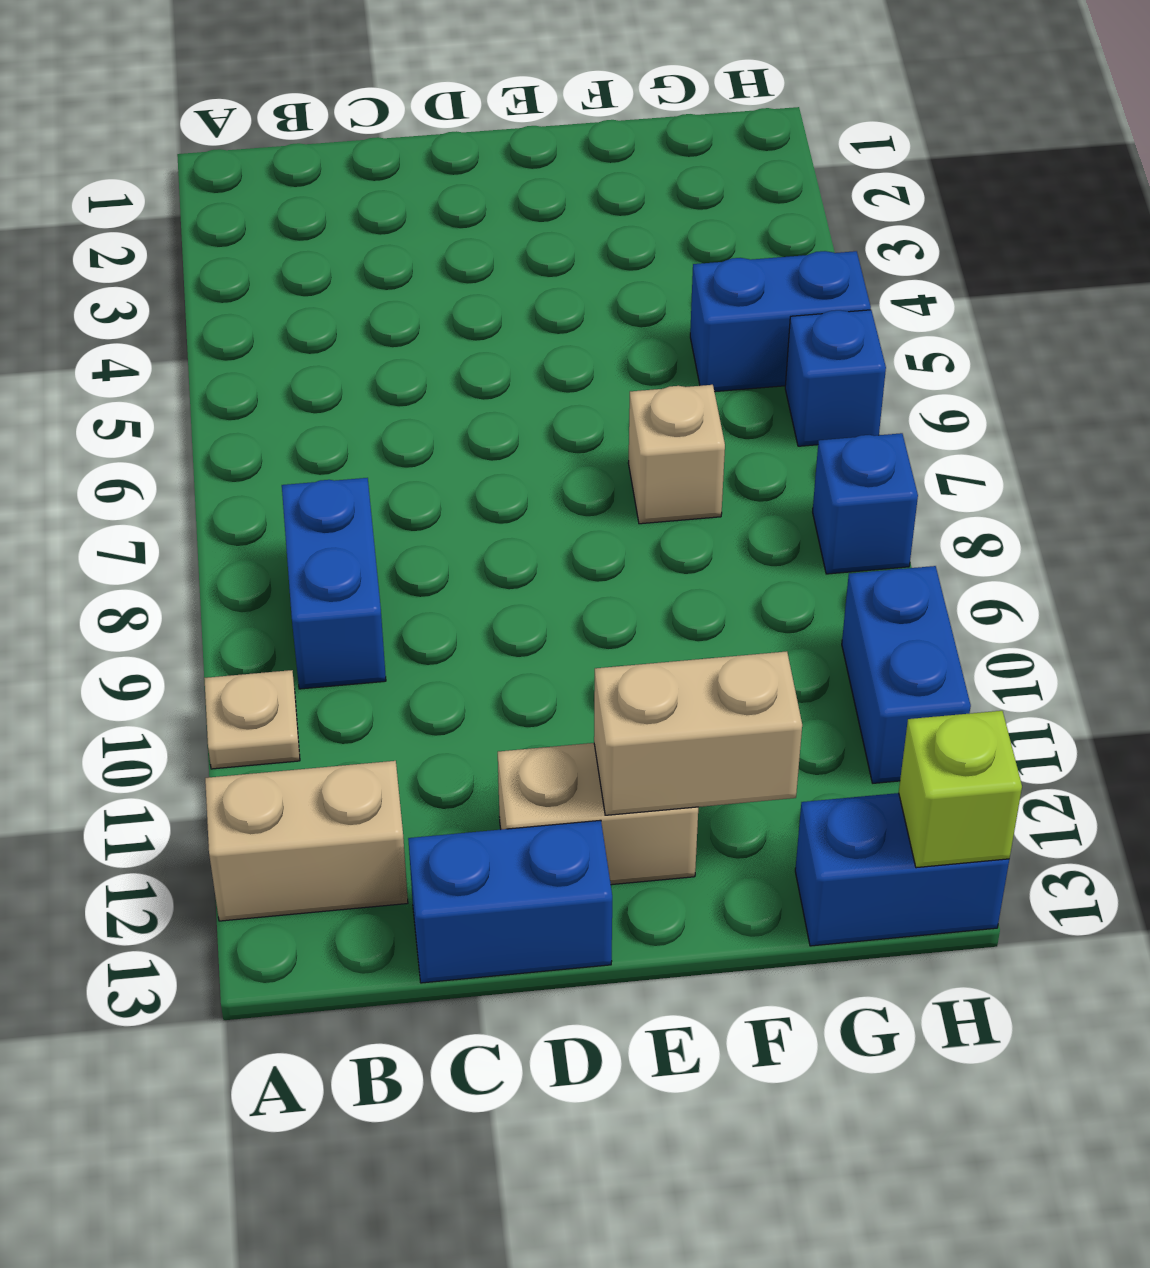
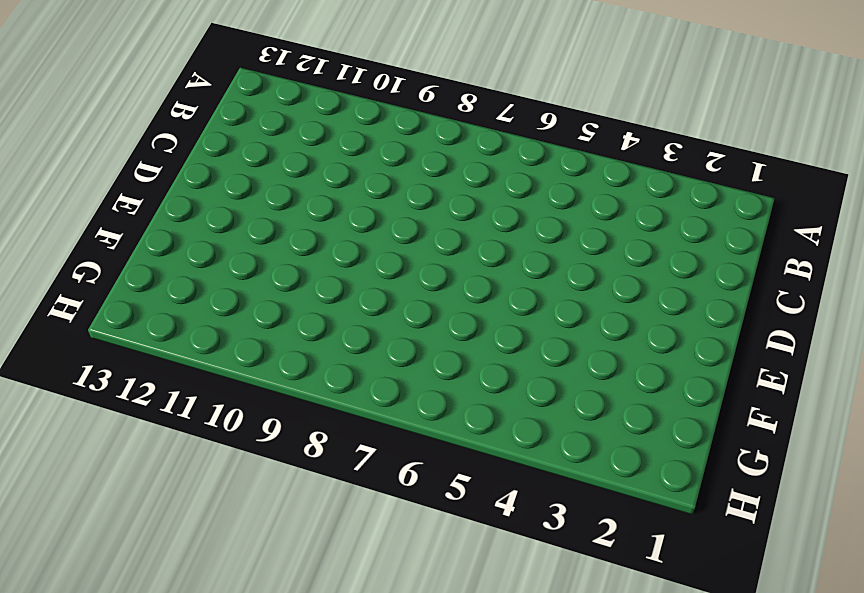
none -> tan plate A10 level 1
none -> tan brick A12:B12 level 1
none -> blue brick B8:B9 level 1

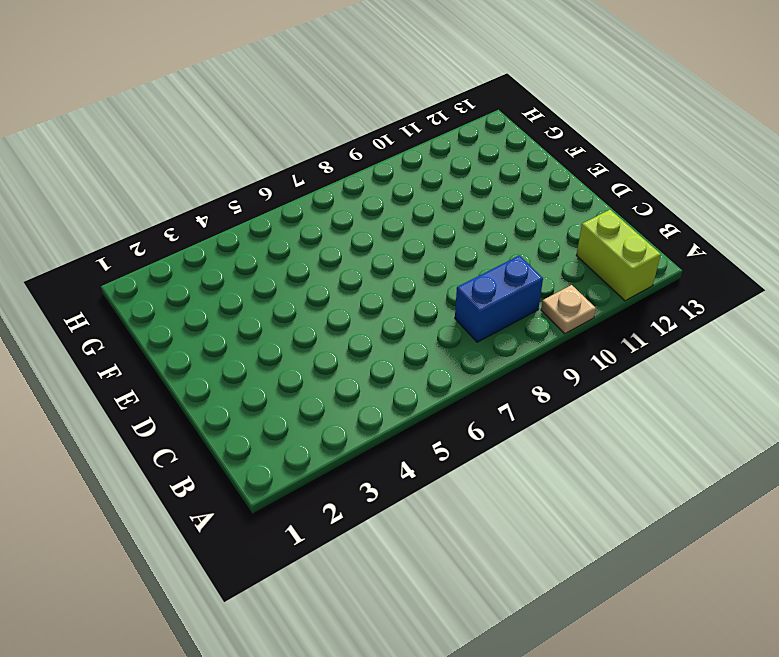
lime brick A12:B12 level 1 -> tan brick A12:B12 level 1
none -> blue brick C13:D13 level 1
none -> tan brick D12:E12 level 1
none -> tan brick F7 level 1

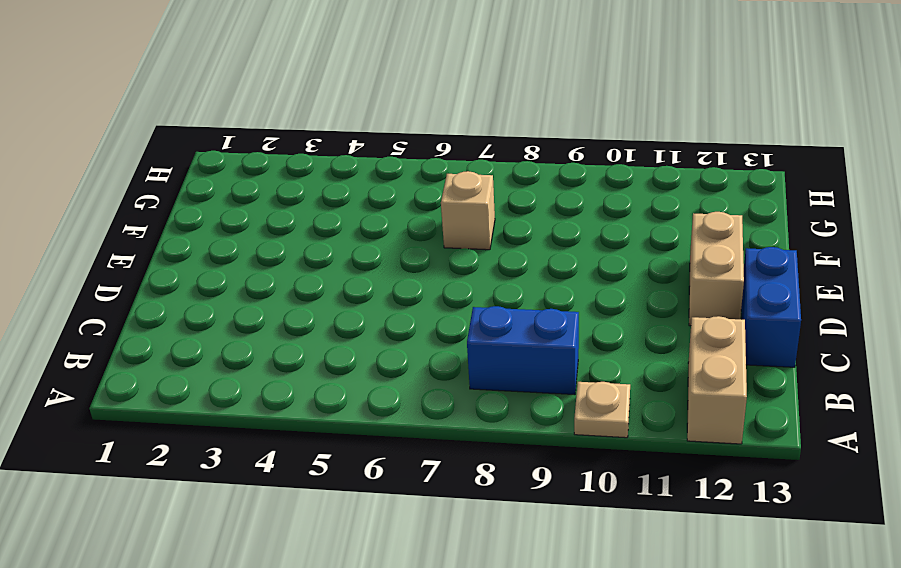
none -> blue brick G5:H5 level 1
none -> blue brick G13:H13 level 1
none -> blue brick H6 level 1

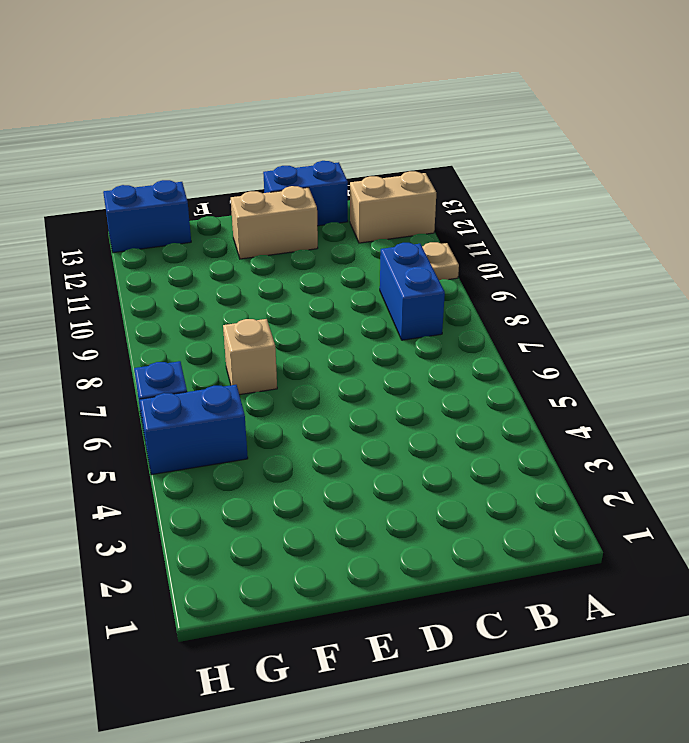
none -> blue brick H8 level 1
none -> blue brick H10:H11 level 1
none -> tan brick E12:F12 level 2

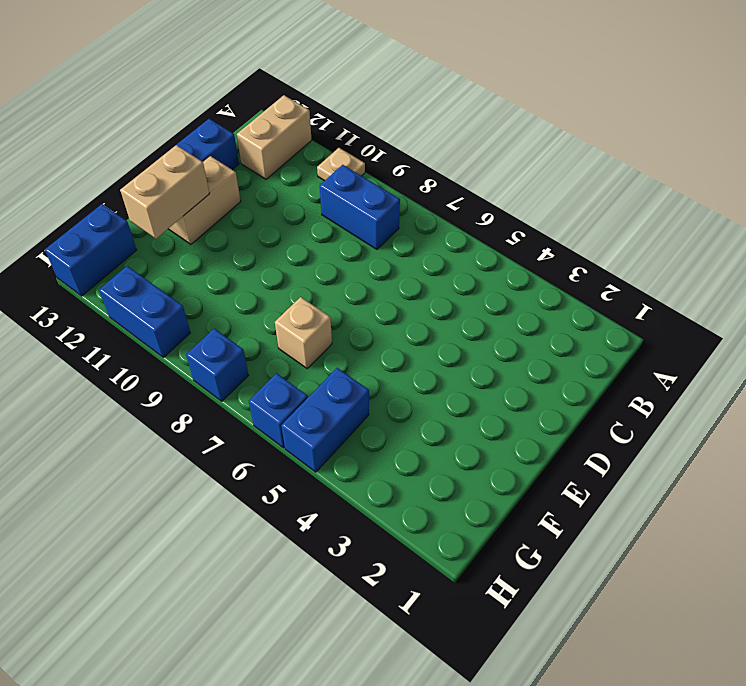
none -> lime brick H13 level 2

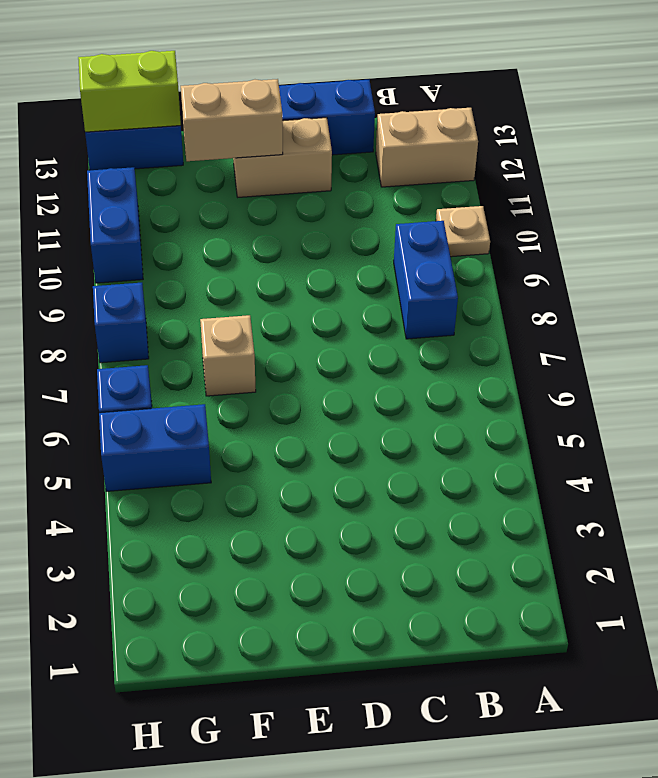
lime brick G13:H13 level 2 -> lime brick H13 level 2

